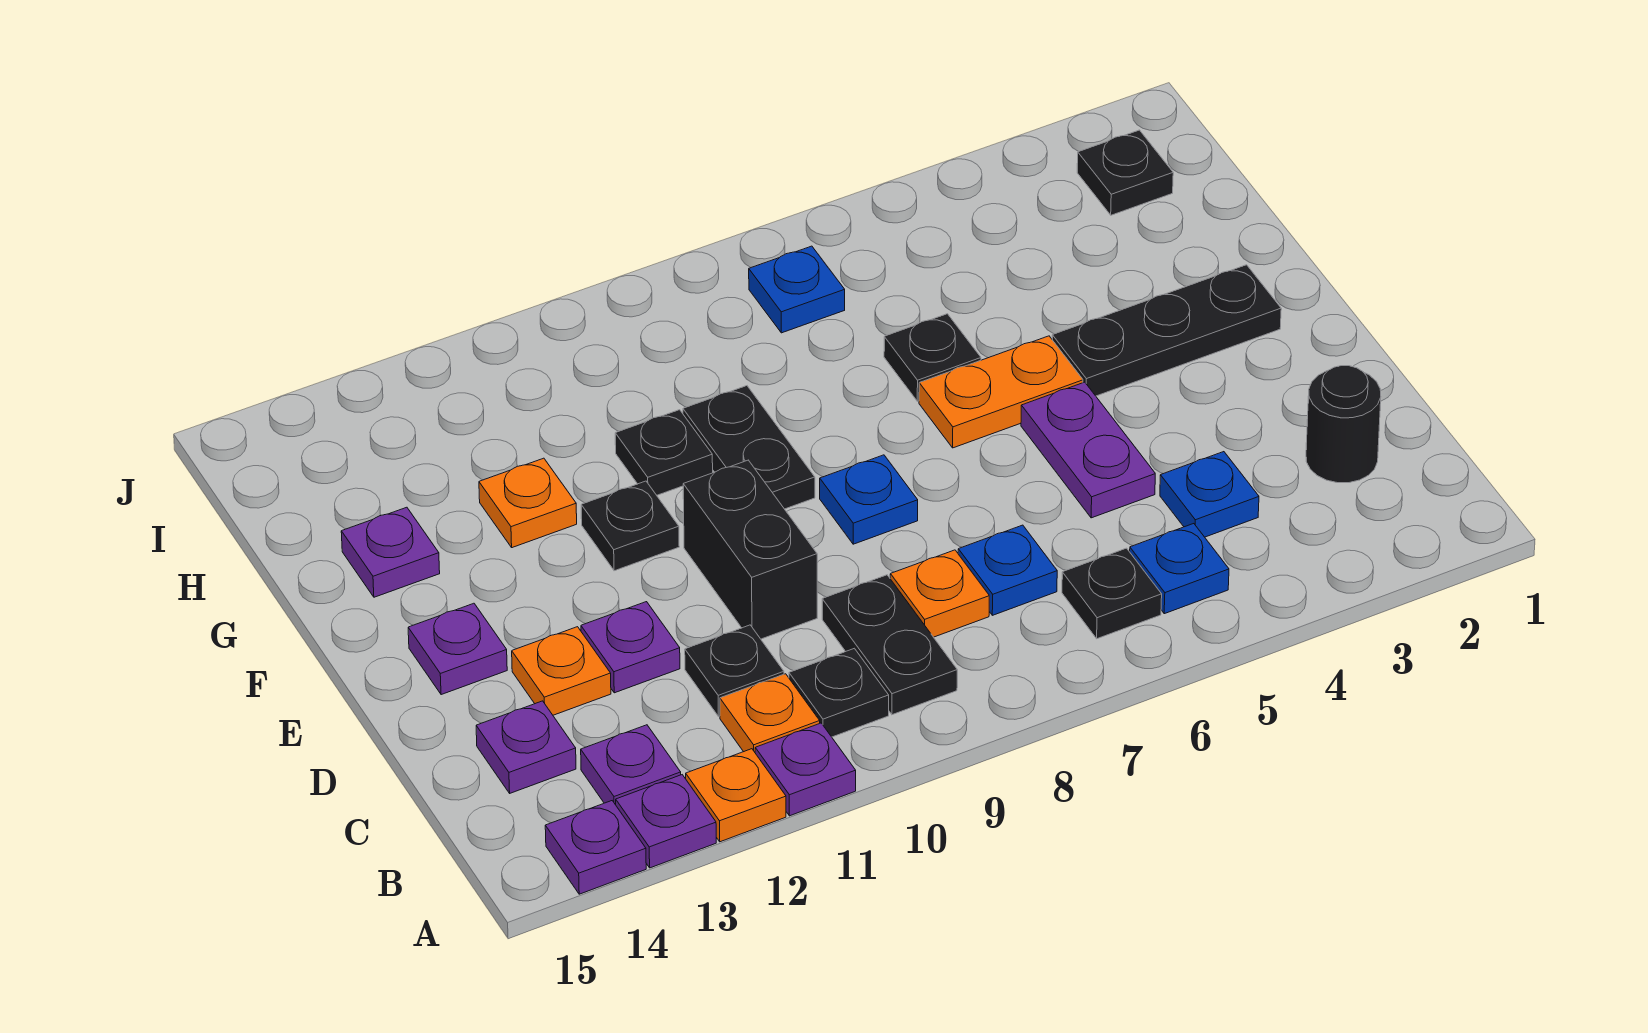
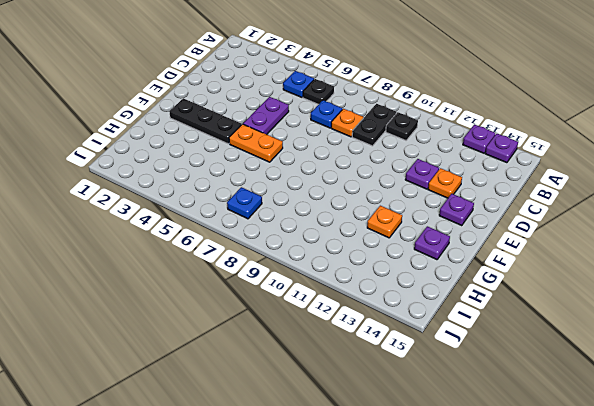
none -> purple plate A11 level 1
none -> orange plate A12 level 1
none -> orange plate B11 level 1
none -> purple plate B13 level 1

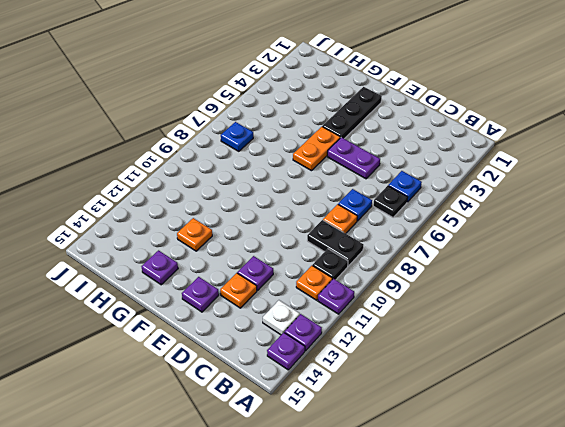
white plate B13 level 1 -> purple plate B13 level 1
none -> orange plate A12 level 1
none -> black round brick C2 level 1
none -> blue plate C4 level 1
none -> black plate C11 level 1

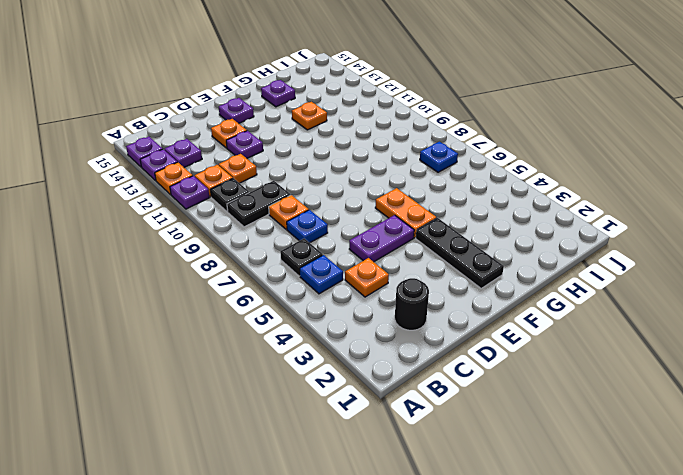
orange plate C4 level 1 -> blue plate C4 level 1
orange plate C11 level 1 -> black plate C11 level 1
none -> purple plate C14 level 1
none -> black brick D10:E10 level 1
none -> blue plate E8 level 1
none -> black plate F9:G9 level 1

